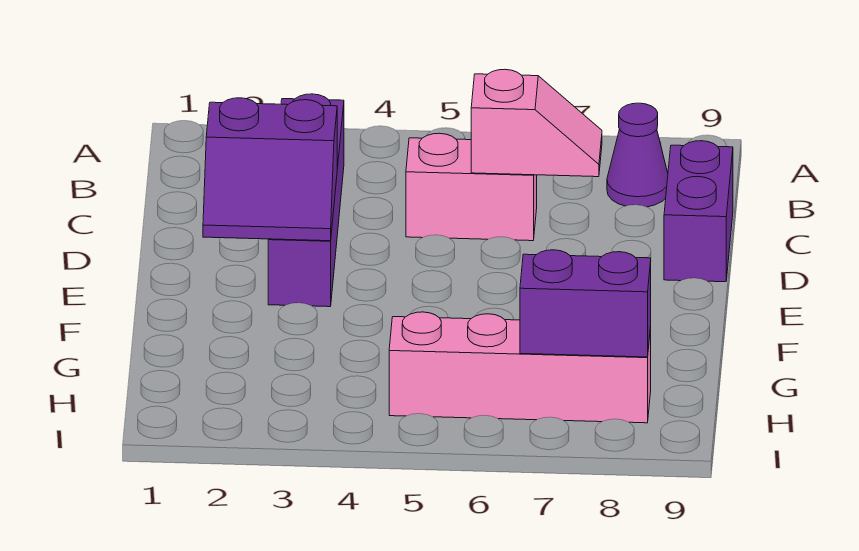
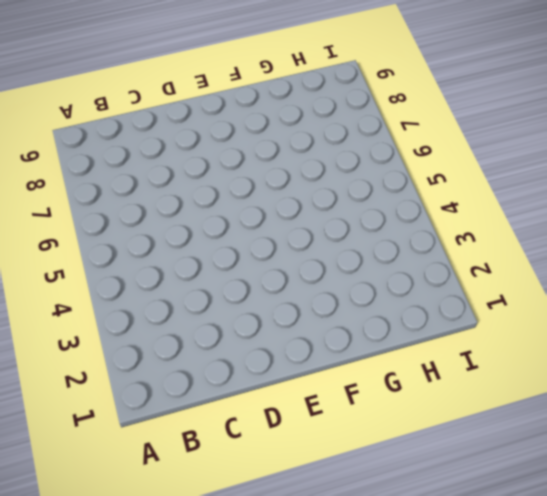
none -> purple brick B3:E3 level 1
none -> purple cone B8 level 1

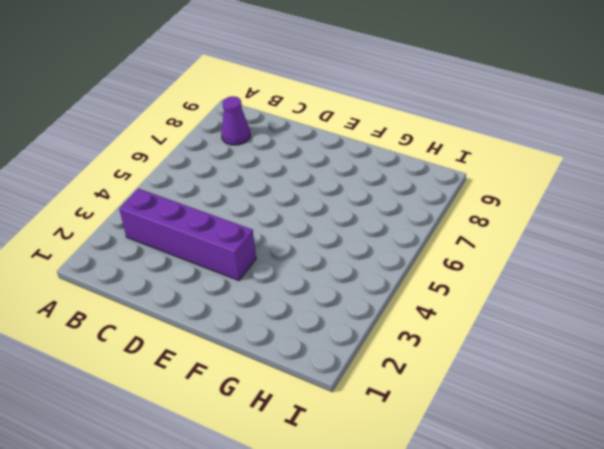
none -> pink brick C5:C6 level 1
none -> purple brick C9:D9 level 1

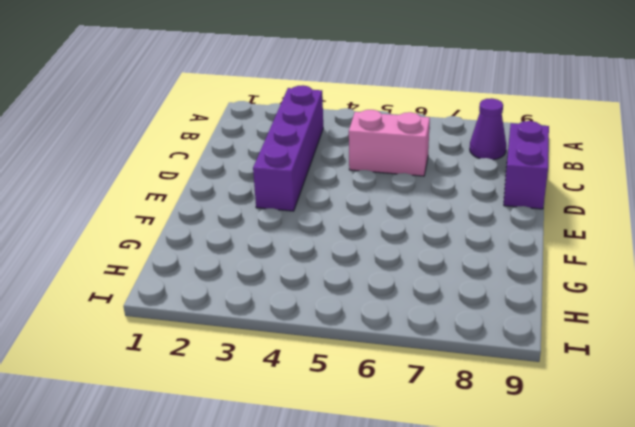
none -> pink brick H5:H8 level 1
none -> pink slope C6:C7 level 2 top 6

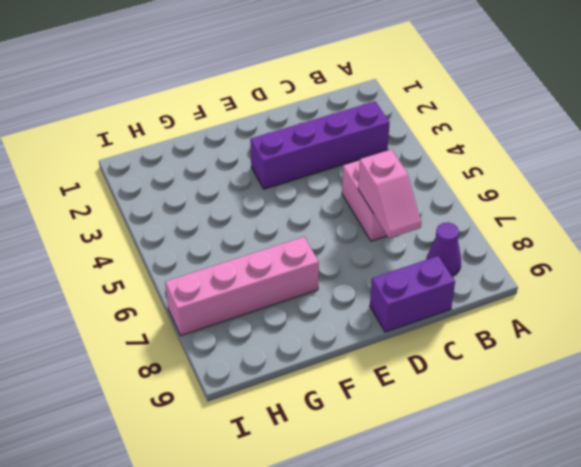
pink brick F7:I7 level 1 -> pink brick H5:H8 level 1
none -> purple slope D2:E3 level 2 top D
none -> purple brick H7:H8 level 2

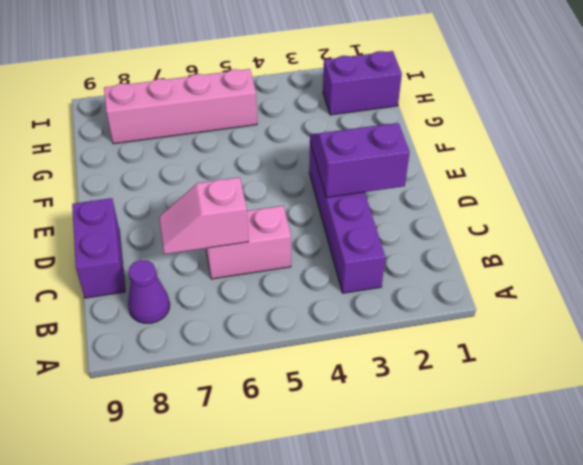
purple brick H1:H2 level 1 -> purple brick H7:H8 level 2

